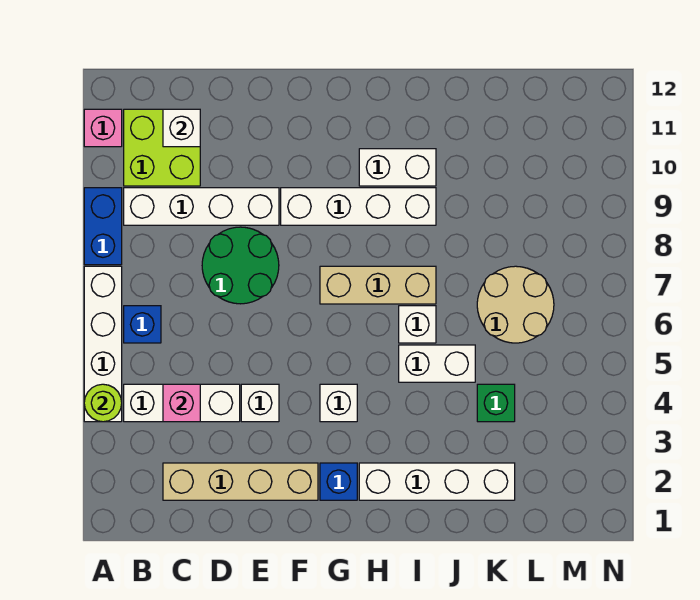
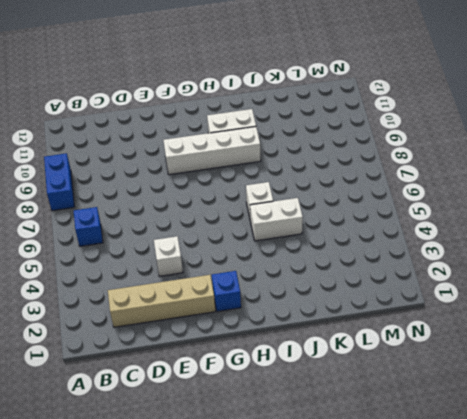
none -> white brick A4:A7 level 1
none -> pink brick A11 level 1
none -> white brick B4:D4 level 1

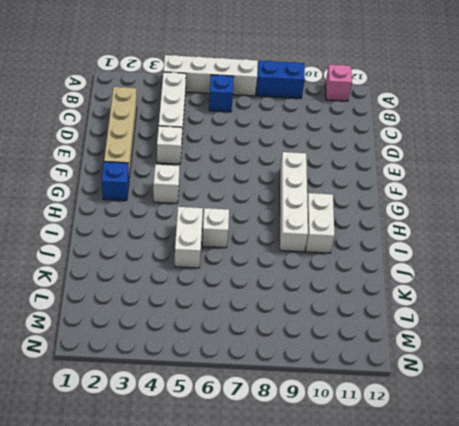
none -> white brick B9:E9 level 1
none -> lime brick B10:C11 level 1
none -> green round brick D7:E8 level 1

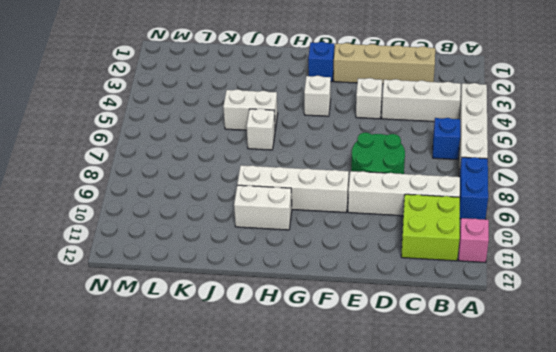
none -> tan brick G7:I7 level 1
none -> white brick H2:K2 level 1
none -> green brick K4 level 1

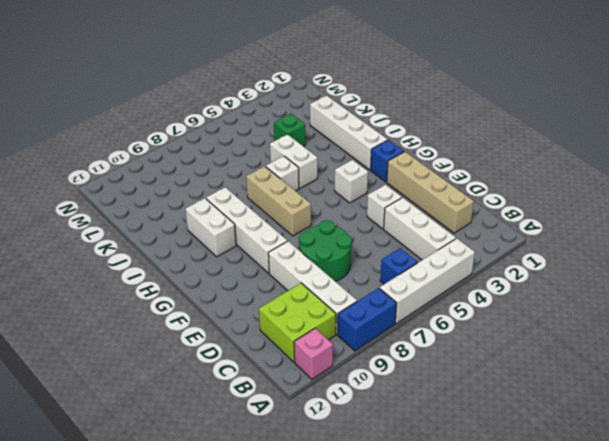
none -> tan round brick K6:L7 level 1
none -> lime round brick A4 level 2
none -> pink brick C4 level 2

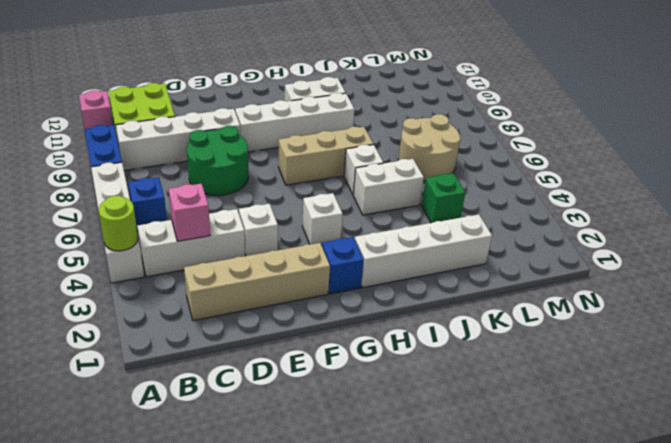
none -> white brick C11 level 2

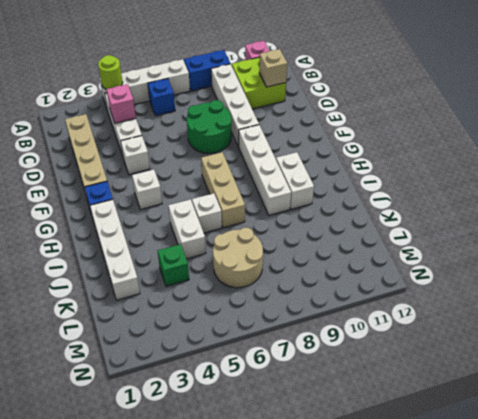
tan brick C11 level 2 -> white brick C11 level 2

